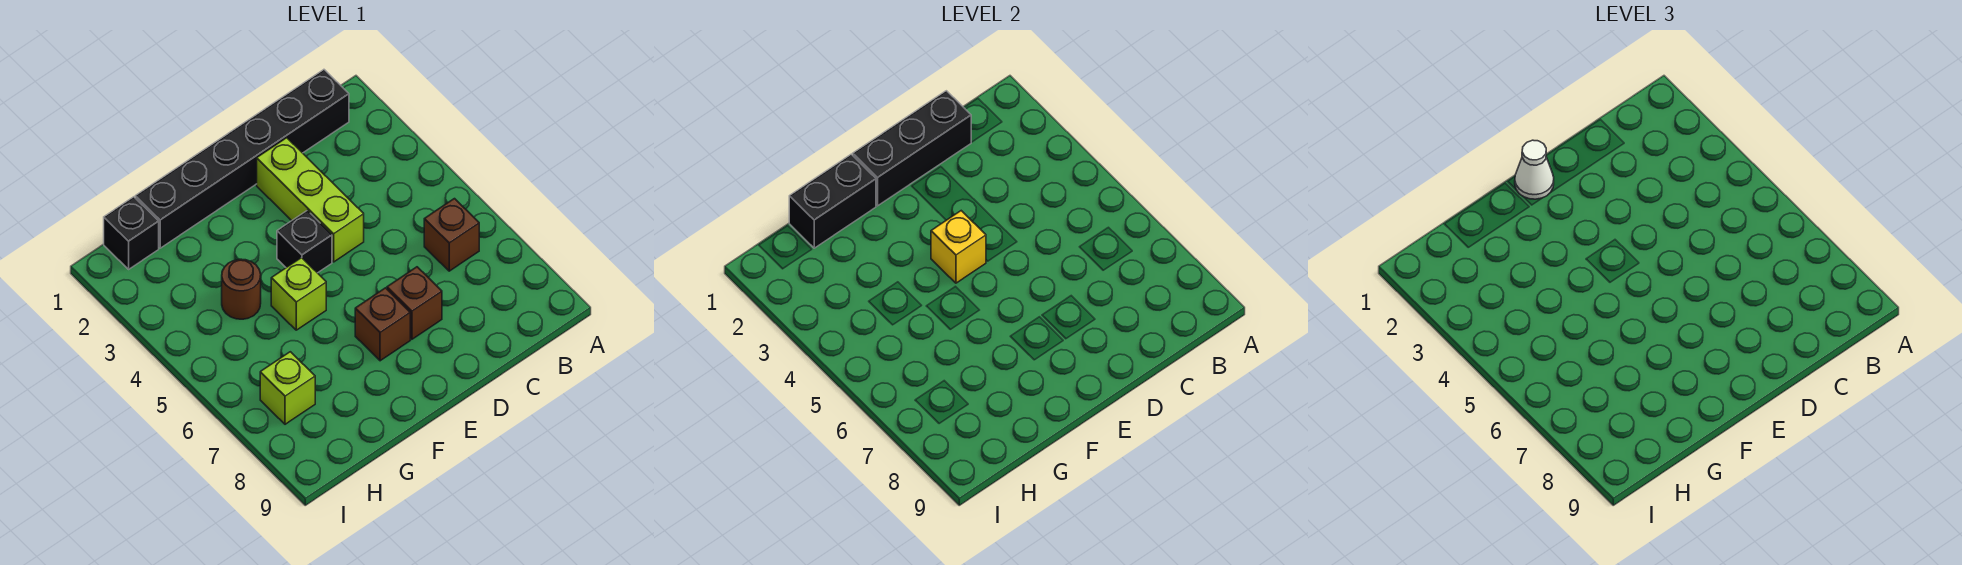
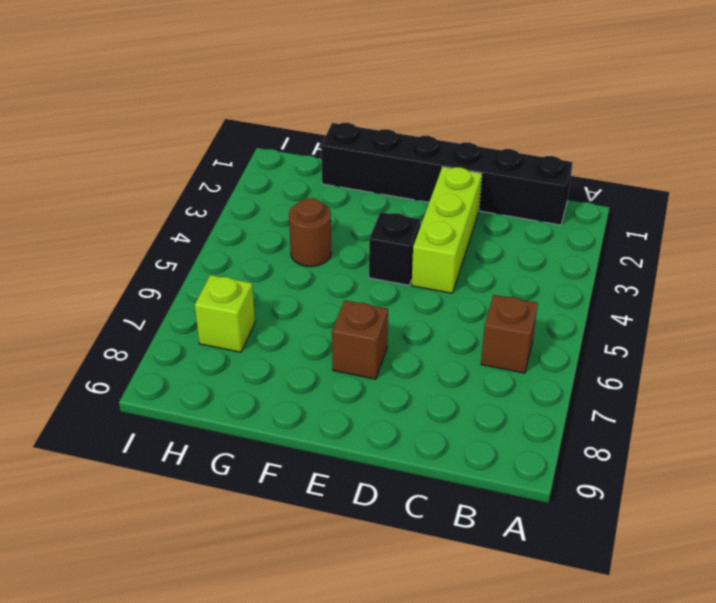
none -> brown brick D7 level 1
none -> lime brick F5 level 1
none -> black brick H1 level 1

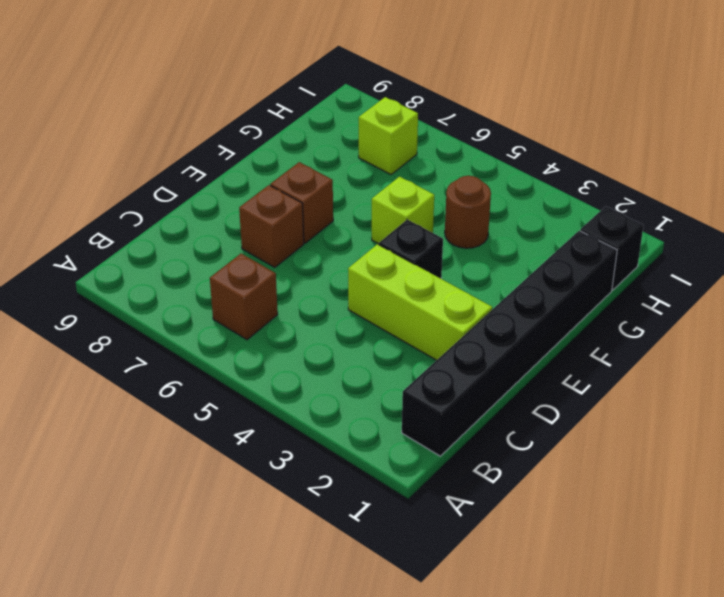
none -> black brick C1:E1 level 2
none -> yellow brick E4 level 2
none -> black brick F1:G1 level 2

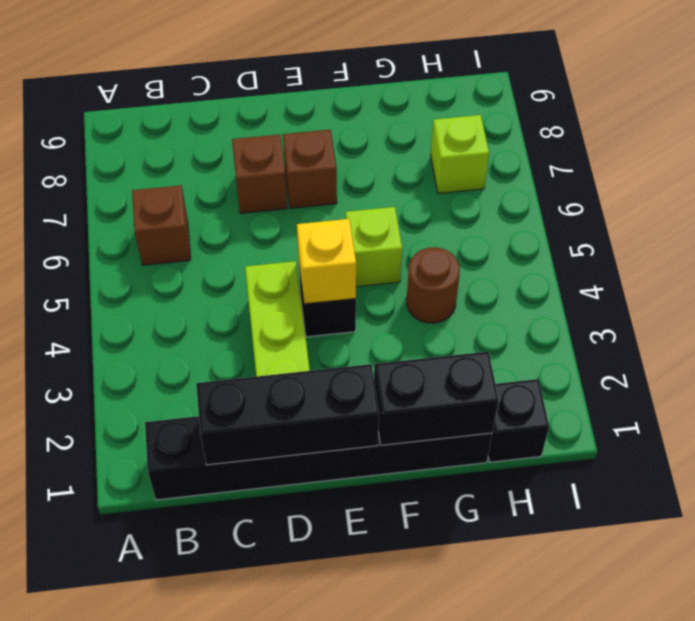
none -> white cone E1 level 3

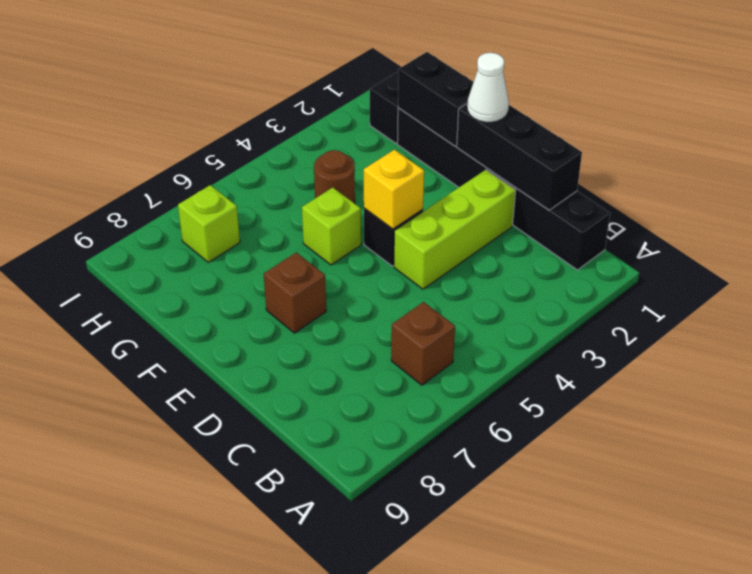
none -> brown brick D7 level 1

